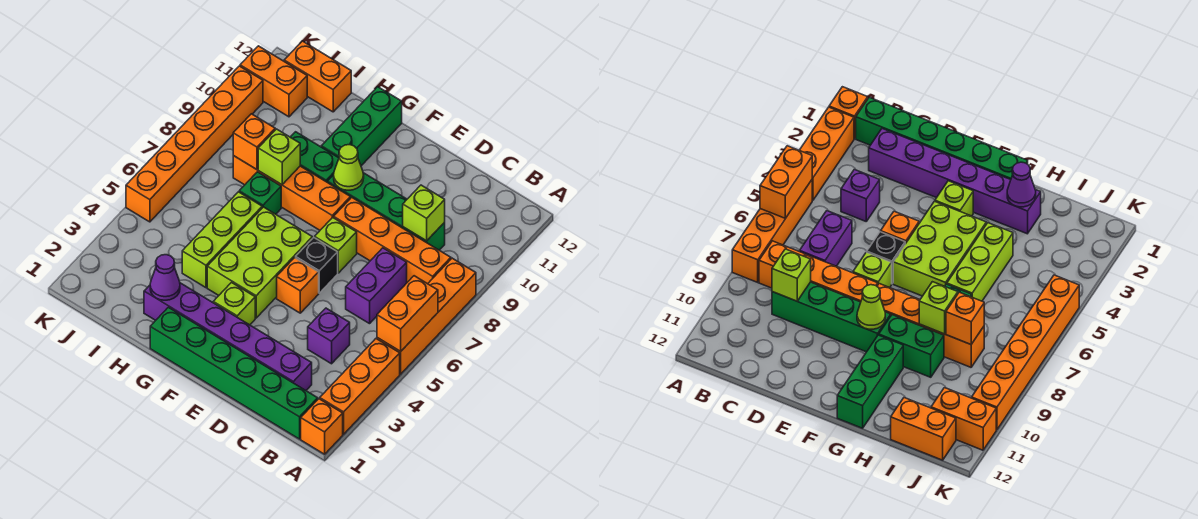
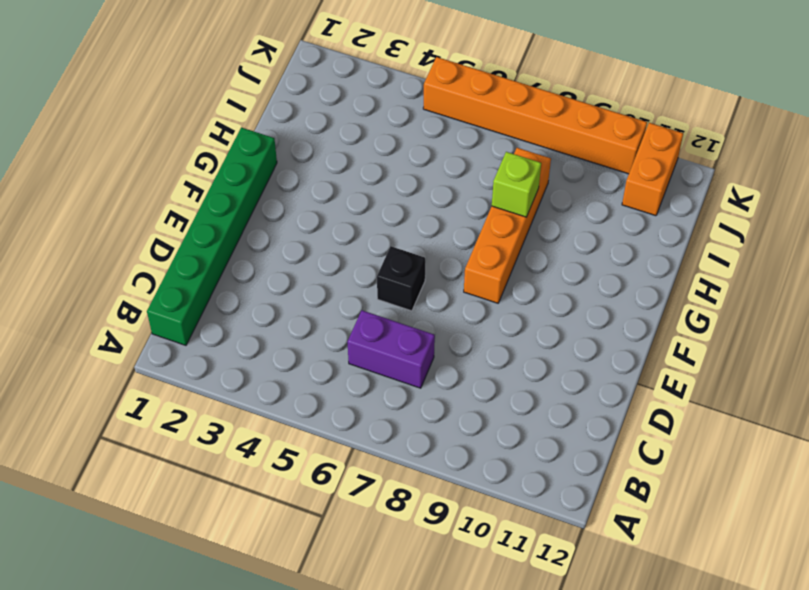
none -> orange brick A1 level 1
none -> orange brick A2:A4 level 1
none -> orange brick A5:A8 level 1

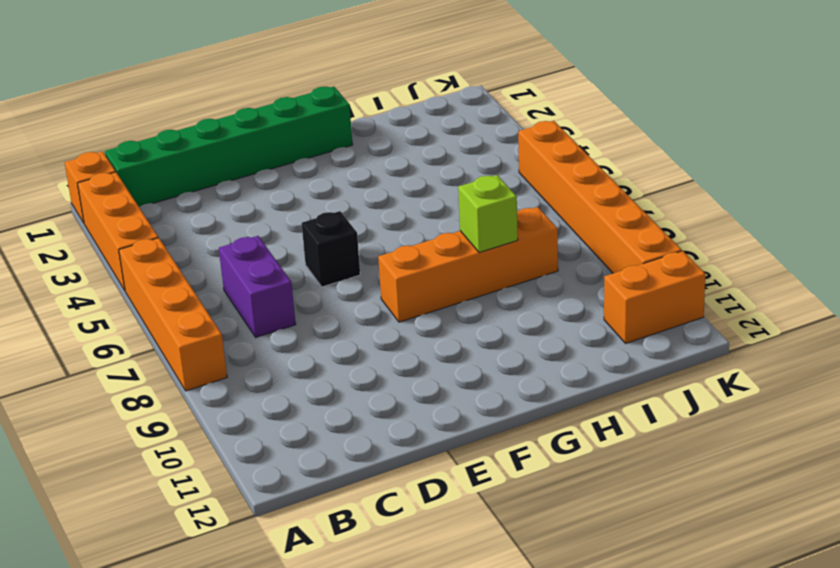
none -> orange brick B8:E8 level 1
none -> purple brick C2:H2 level 1
none -> purple brick C4 level 1

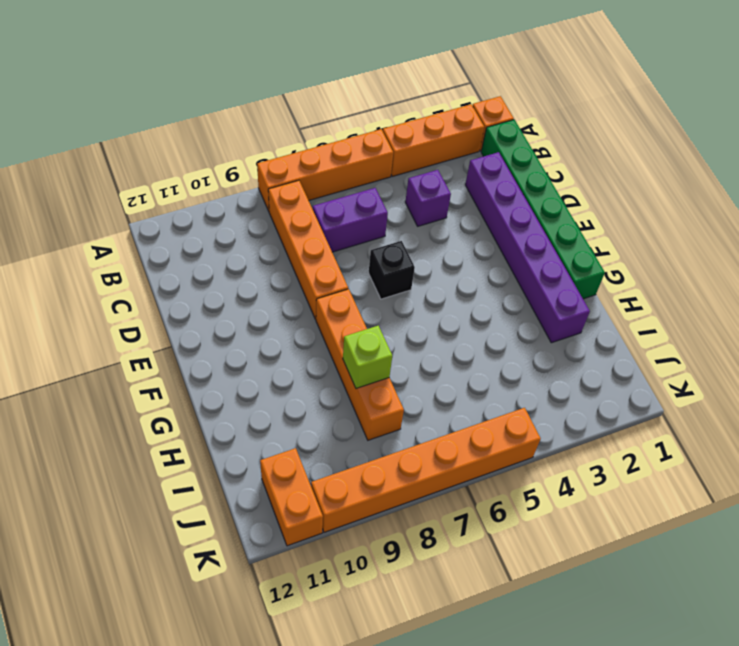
none -> green brick C9:F9 level 1
none -> orange brick E5 level 1
none -> lime brick E7 level 1

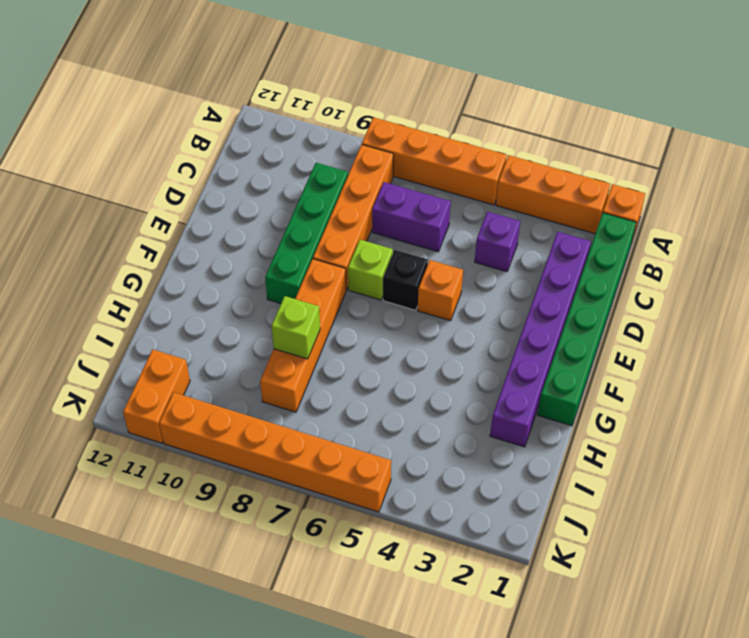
none -> lime brick F3 level 1
none -> lime brick F4:G6 level 1
none -> green brick G9:H9 level 1

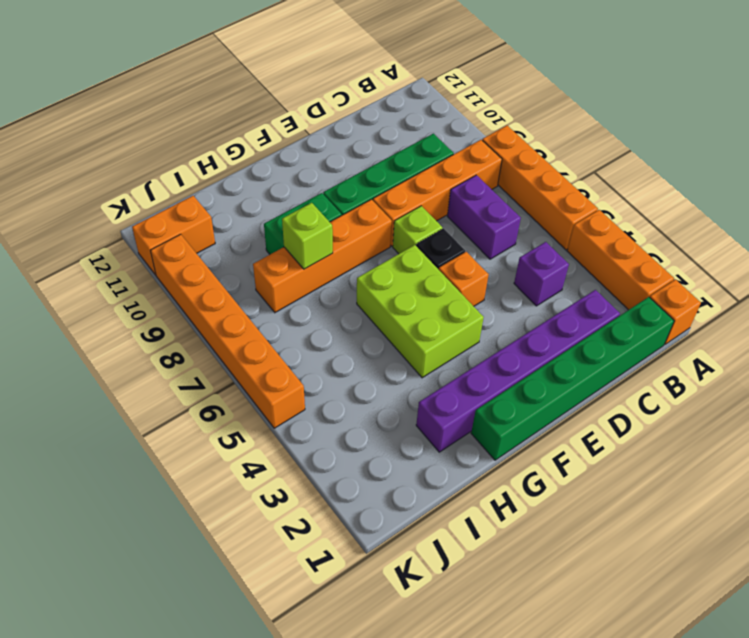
none -> lime brick F3 level 1
none -> green brick G10:G12 level 1
none -> lime brick H4:H6 level 1

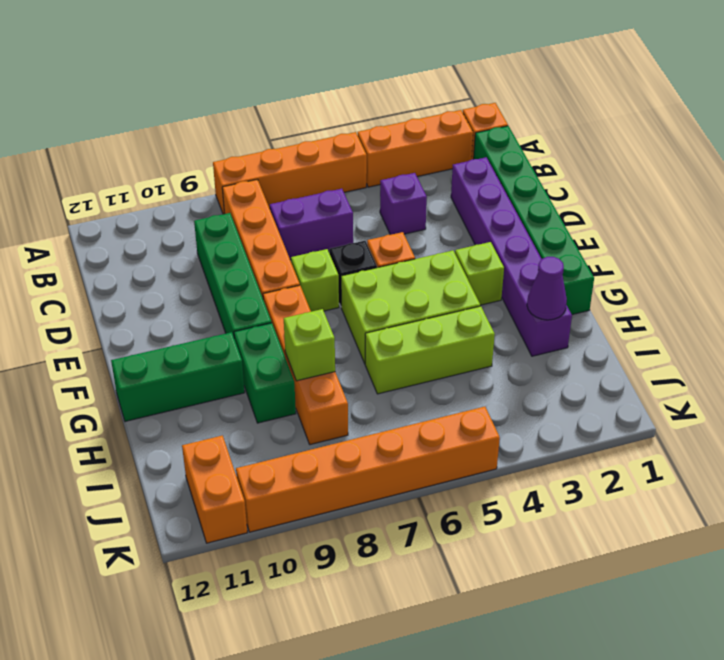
none -> green brick H7 level 1
none -> orange brick I12:J12 level 1
none -> orange brick A5:A6 level 2

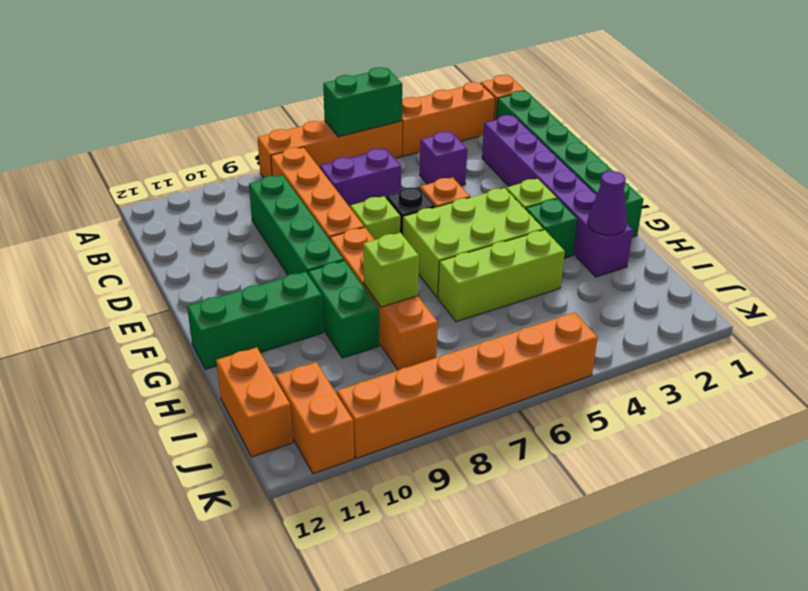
green brick A5:A6 level 2 -> orange brick A5:A6 level 2
green brick G3 level 1 -> green brick H7 level 1
none -> lime brick C9 level 2
none -> lime cone F9 level 2
none -> orange brick I8 level 2

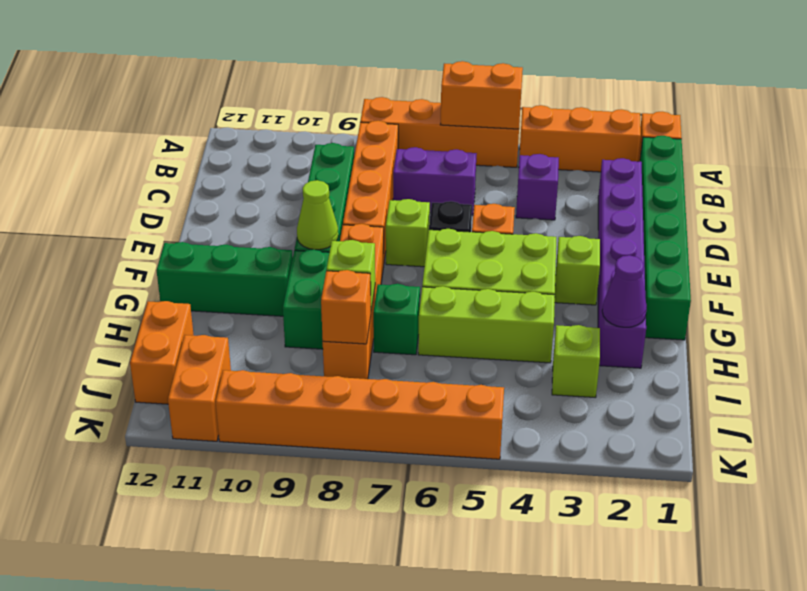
lime brick I3 level 1 -> lime brick C9 level 2

